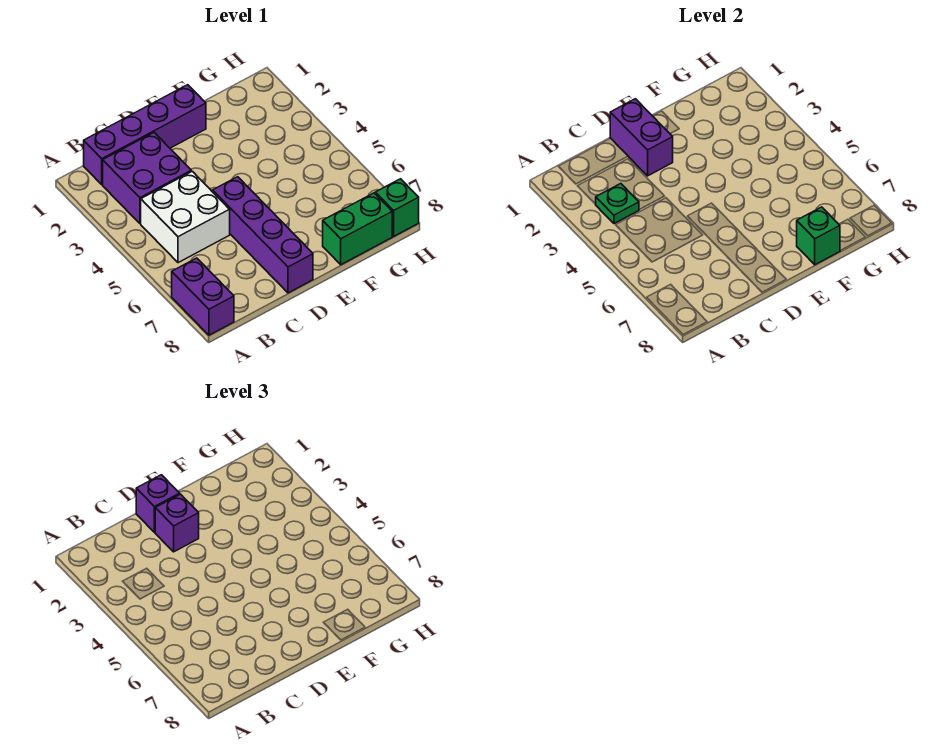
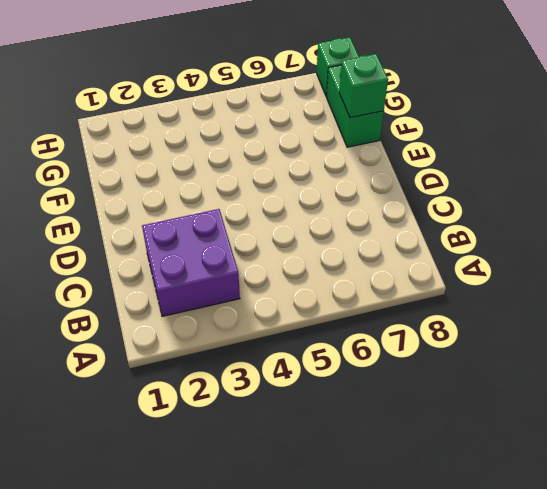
none -> purple brick A7:A8 level 1
none -> purple brick B1:E1 level 1
none -> white brick B4:C5 level 1

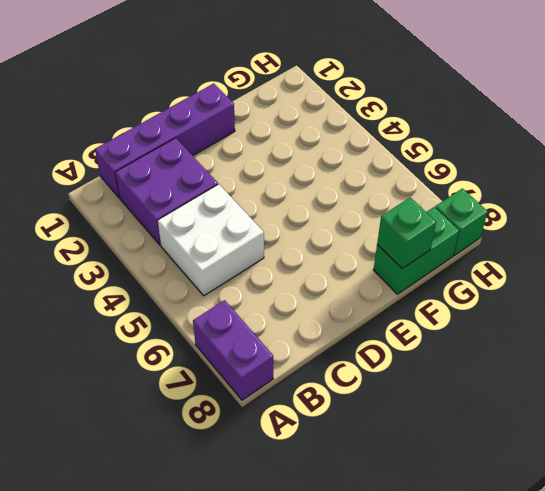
none -> purple brick D5:D8 level 1
none -> green plate B3 level 2
none -> purple brick D1:D2 level 2

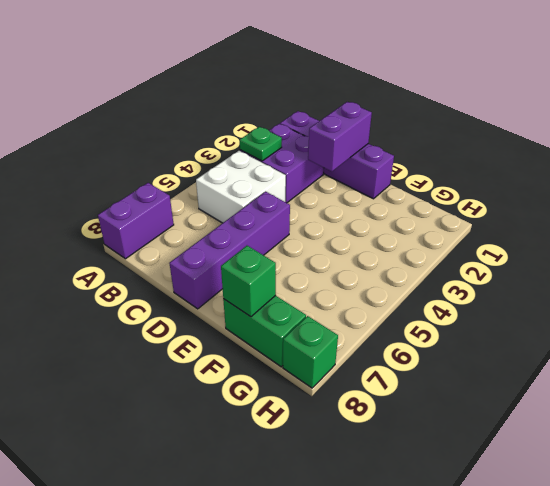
none -> purple brick D1 level 3
none -> purple brick D2 level 3

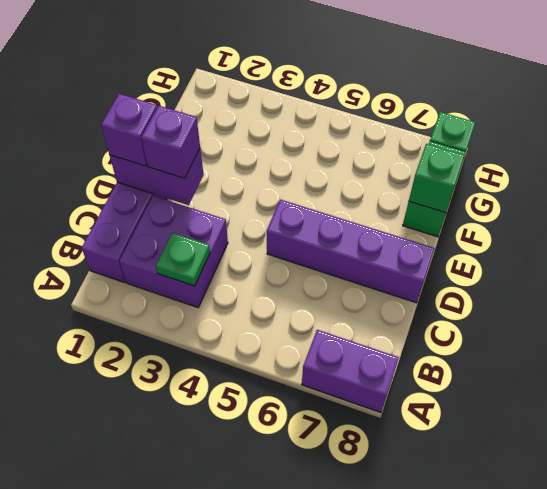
none -> white brick B4:C5 level 1

